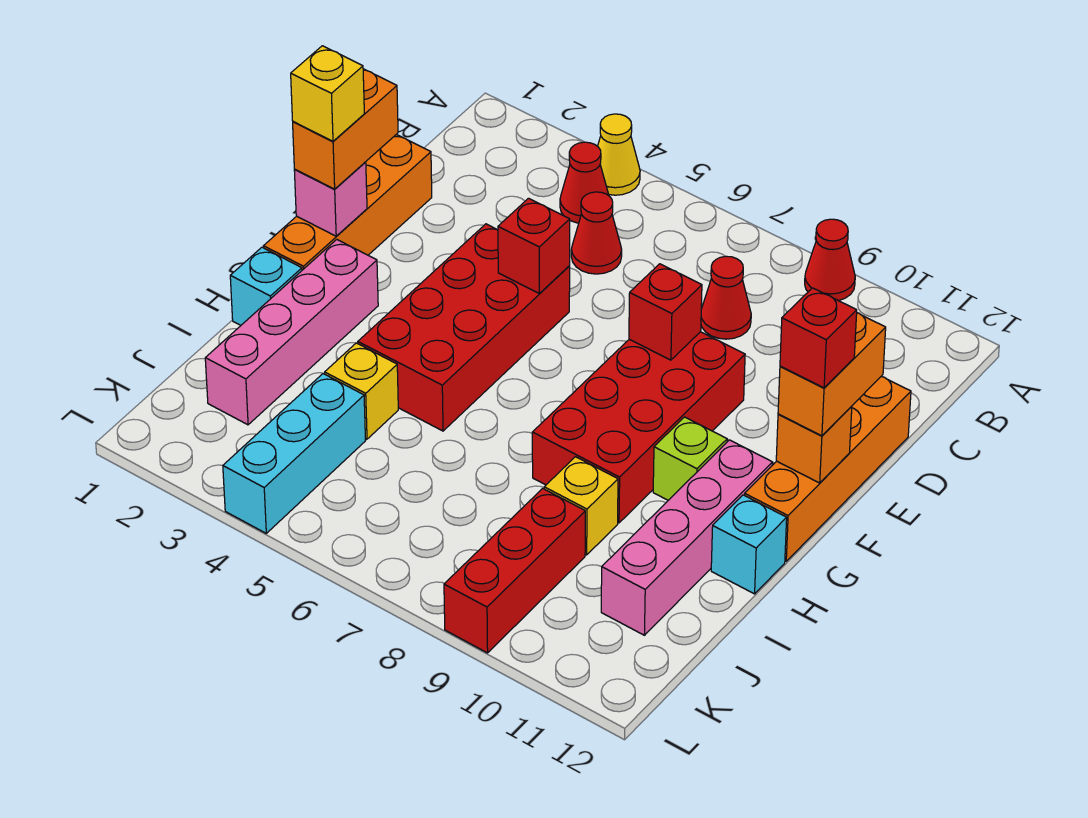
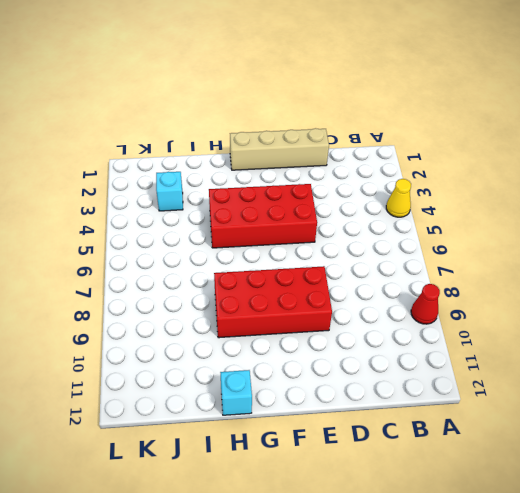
tan brick D1:G1 level 1 -> orange brick D1:G1 level 1
cyan brick J3 level 1 -> cyan brick H1 level 1
none -> red cone B4 level 1
none -> red cone C5 level 1
none -> red cone C8 level 1

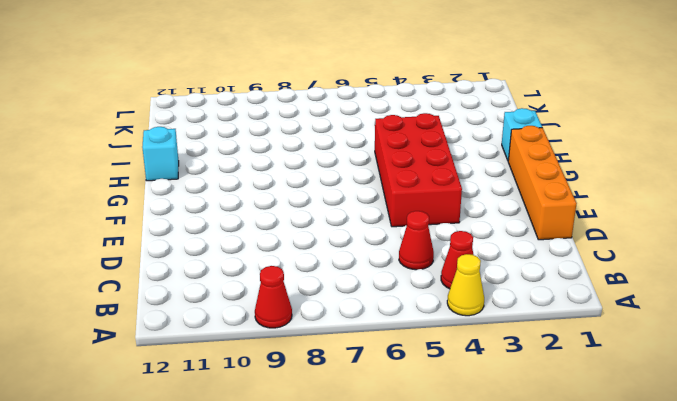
none -> red cone C8 level 1
none -> orange brick D12:G12 level 1
none -> red brick E8:H9 level 1

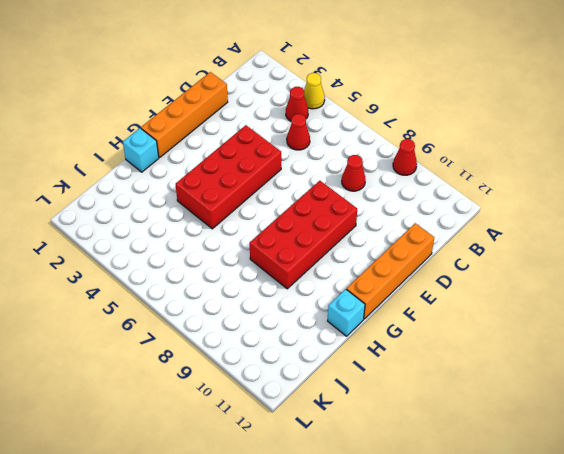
none -> pink brick G2:J2 level 1
none -> lime brick G10 level 1
none -> pink brick G11:J11 level 1

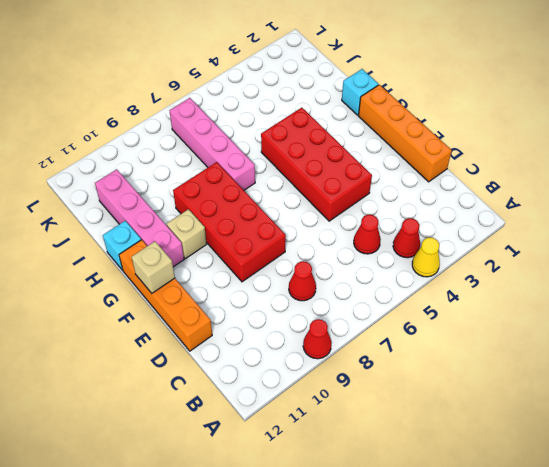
tan brick F12 level 2 -> orange brick F12 level 2
tan brick G10 level 1 -> lime brick G10 level 1
pink brick H7:K7 level 1 -> pink brick G2:J2 level 1
none -> yellow brick I4 level 1
none -> yellow brick I9 level 1
none -> cyan brick J4:L4 level 1

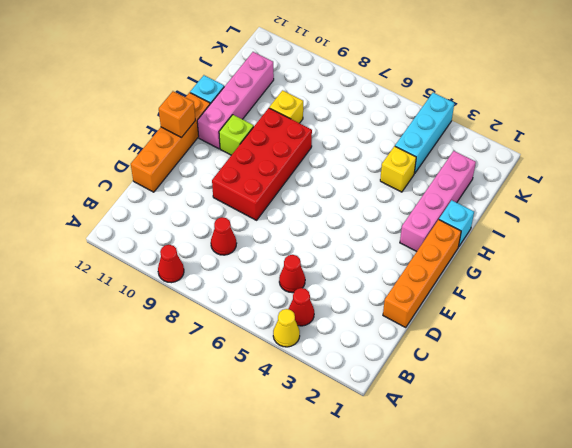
none -> red brick E4:H5 level 1
none -> red brick J9:L9 level 1
none -> red brick E5 level 2

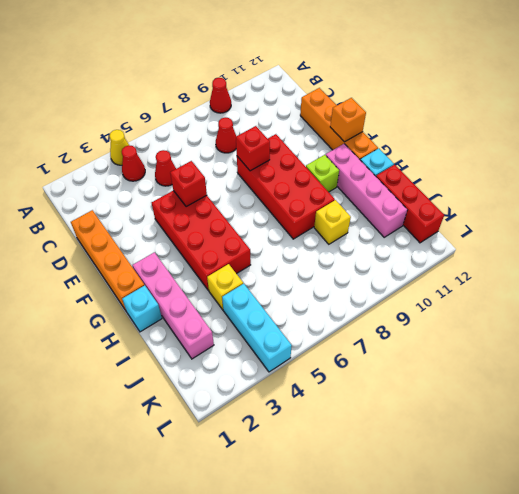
red brick I12:K12 level 1 -> red brick J9:L9 level 1
none -> pink brick F1 level 2
none -> orange brick E1:F1 level 3
none -> orange brick E12:F12 level 3

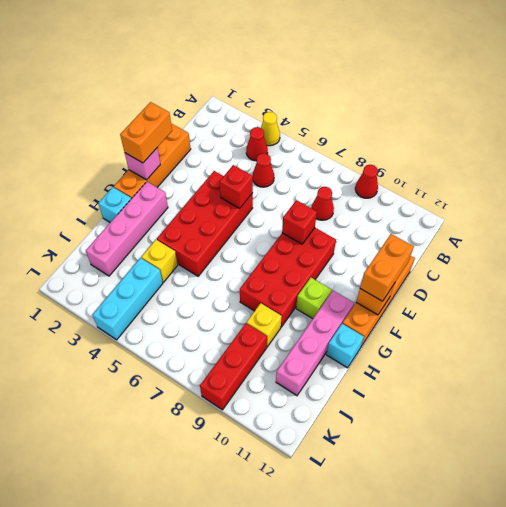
none -> yellow brick F1 level 4
none -> red brick F12 level 4

